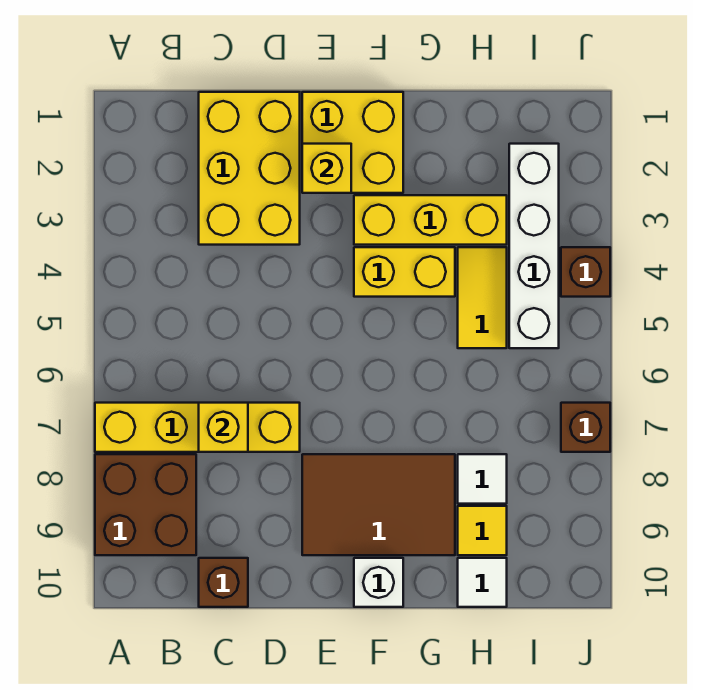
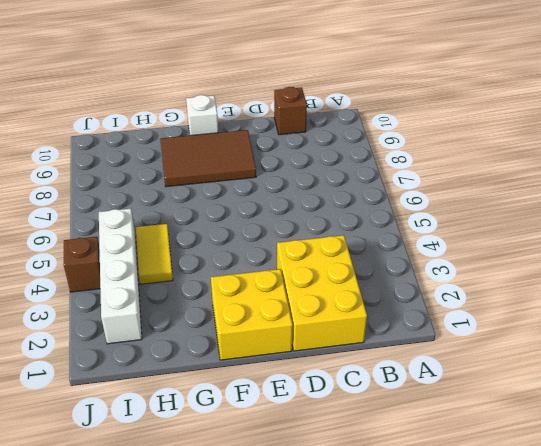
none -> yellow brick A7:D7 level 1
none -> brown brick A8:B9 level 1
none -> yellow brick F3:H3 level 1

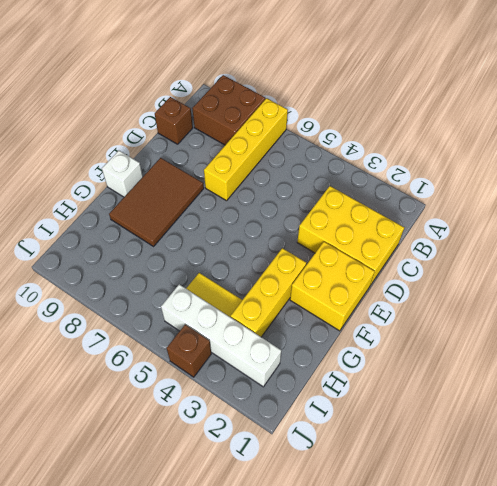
none -> yellow brick F4:G4 level 1
none -> white tile H8 level 1
none -> yellow tile H9 level 1

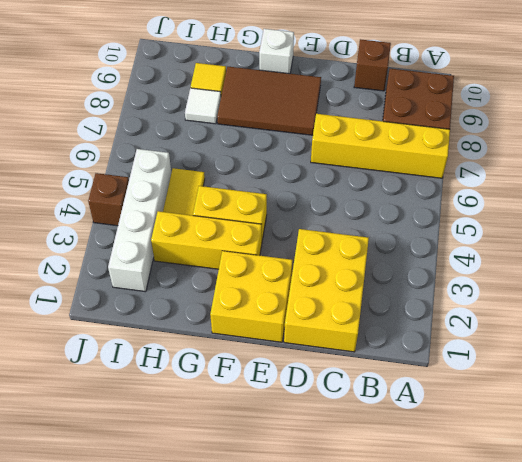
none -> white tile H10 level 1
none -> brown brick J7 level 1
none -> yellow brick C7 level 2

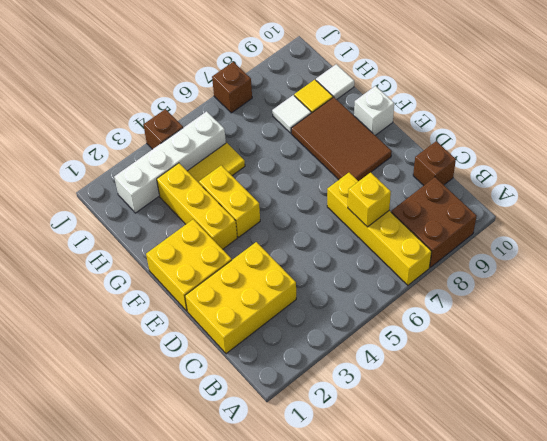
none -> yellow brick E2 level 2

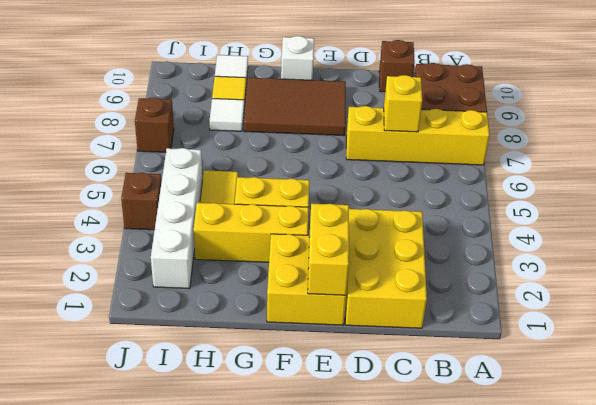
yellow brick E1:E2 level 2 -> yellow brick E2 level 2

